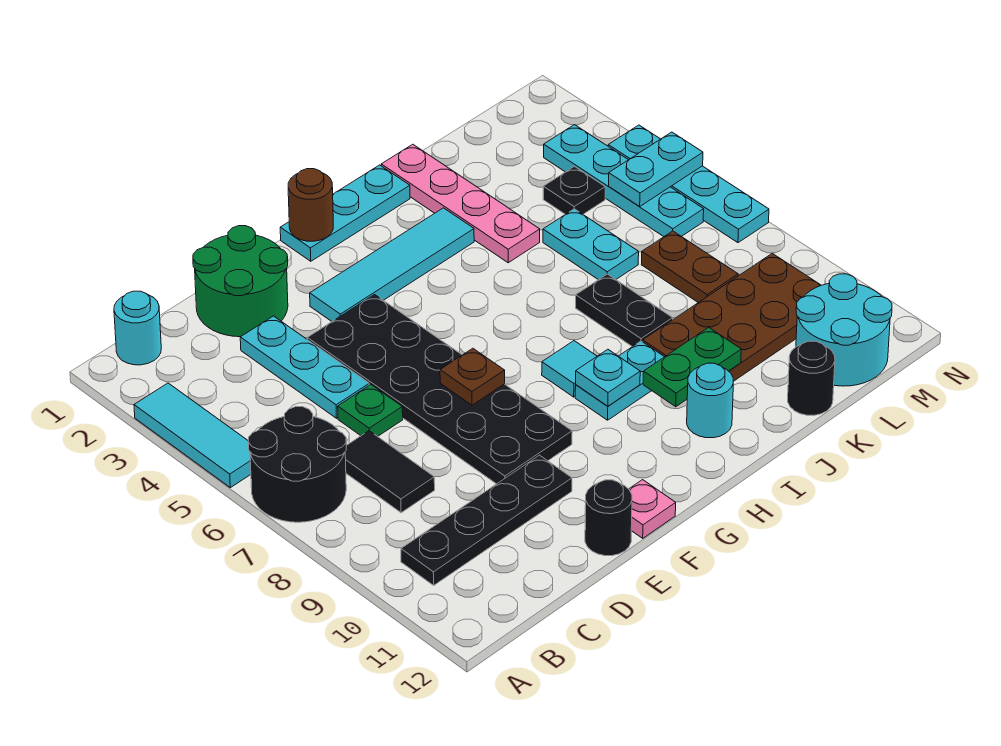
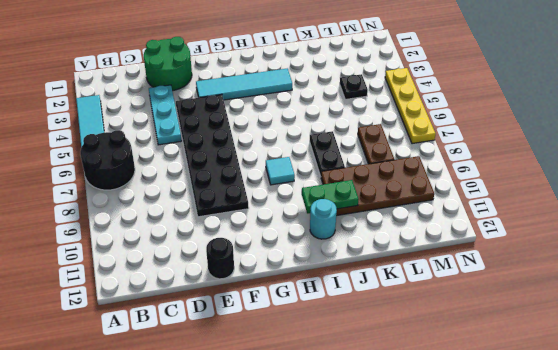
yellow plate N4:N7 level 1 -> cyan plate N4:N7 level 1
none -> cyan round brick B1 level 1
none -> black plate B10:E10 level 1
none -> black tile C7:C8 level 1
none -> green plate D6 level 1

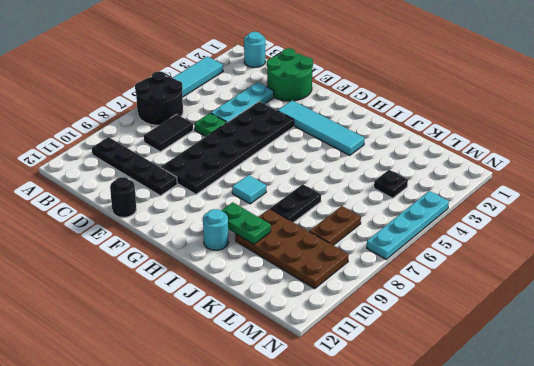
none -> pink plate F12 level 1
none -> cyan plate G1:I1 level 1
none -> cyan plate H9:I9 level 1
none -> pink plate J1:J4 level 1

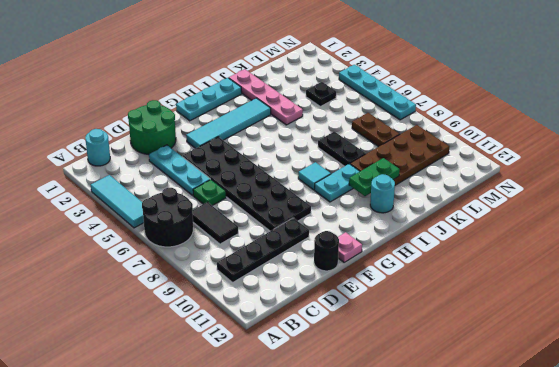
none -> cyan plate K5:K6 level 1
none -> black round brick K12 level 1
none -> cyan round brick L11:M12 level 1
none -> cyan plate M3:M6 level 1

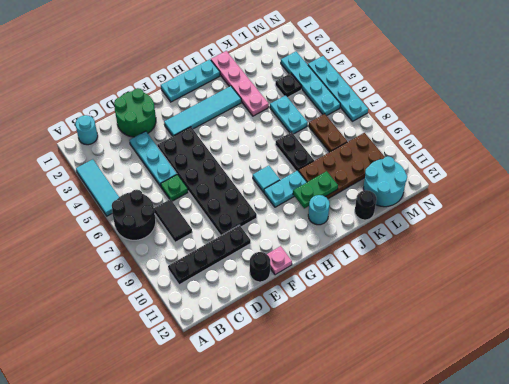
none -> brown plate F7 level 2
none -> brown round brick G1 level 2
none -> cyan plate H9 level 2
none -> cyan plate M5:N5 level 2

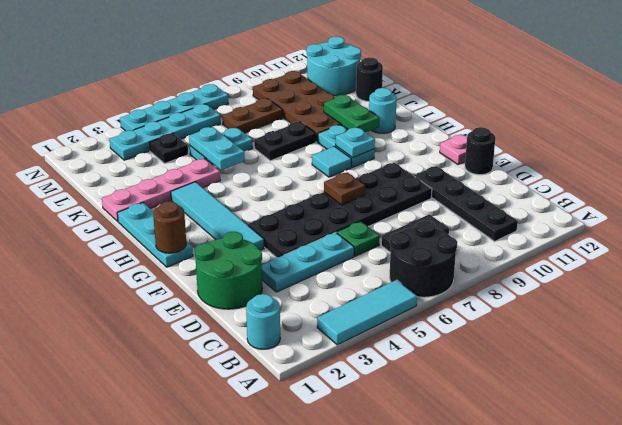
cyan plate J5:K5 level 2 -> cyan plate M5:N5 level 2

